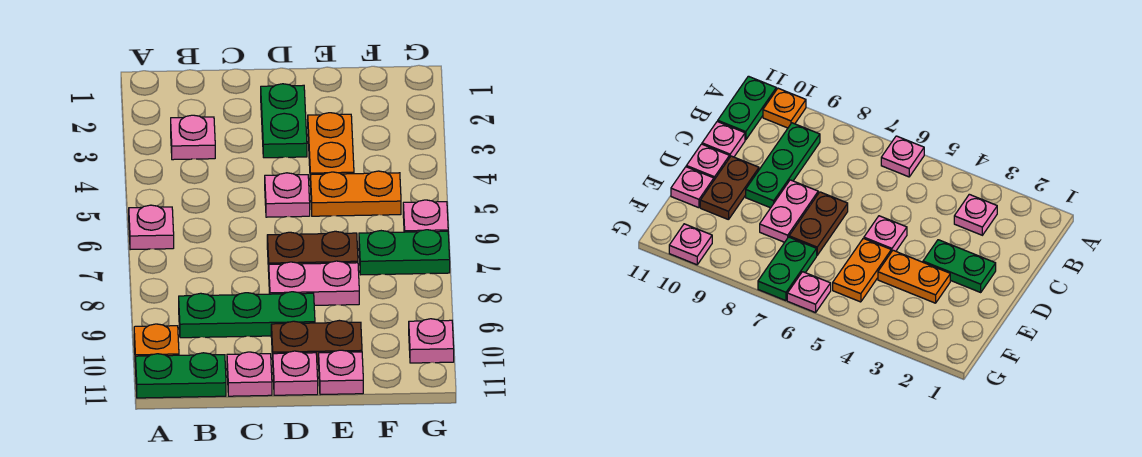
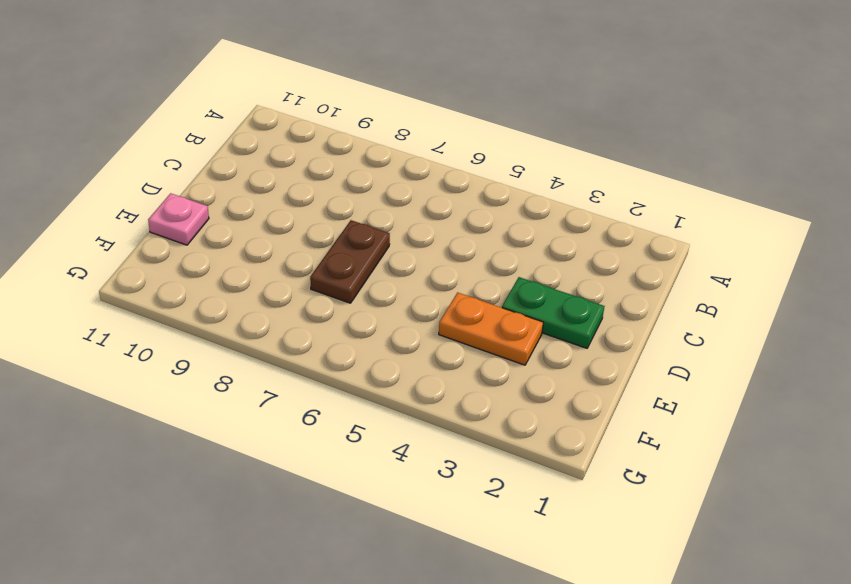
none -> pink plate A6 level 1
none -> orange plate A10 level 1
none -> green plate A11:B11 level 1

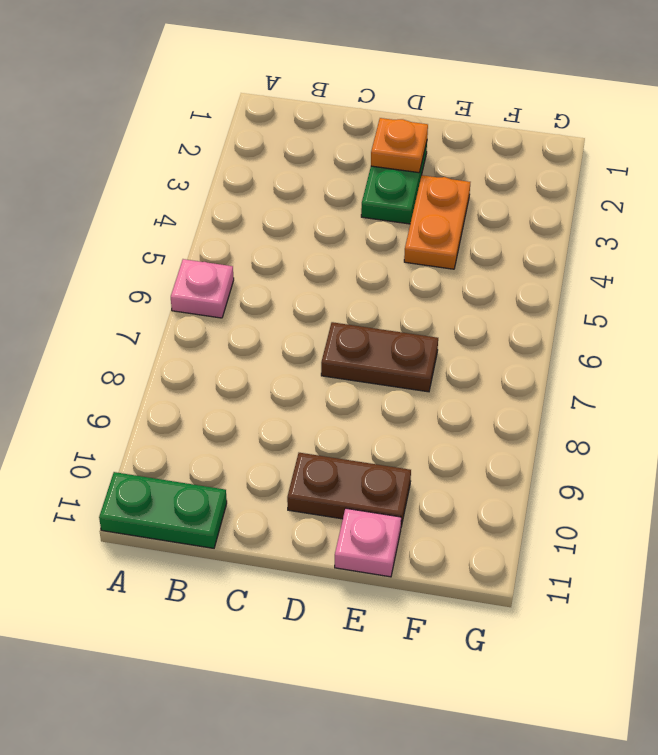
orange plate D2 level 2 -> orange plate A10 level 1
none -> pink plate B3 level 1
none -> green plate B9:D9 level 1
none -> pink plate C11 level 1

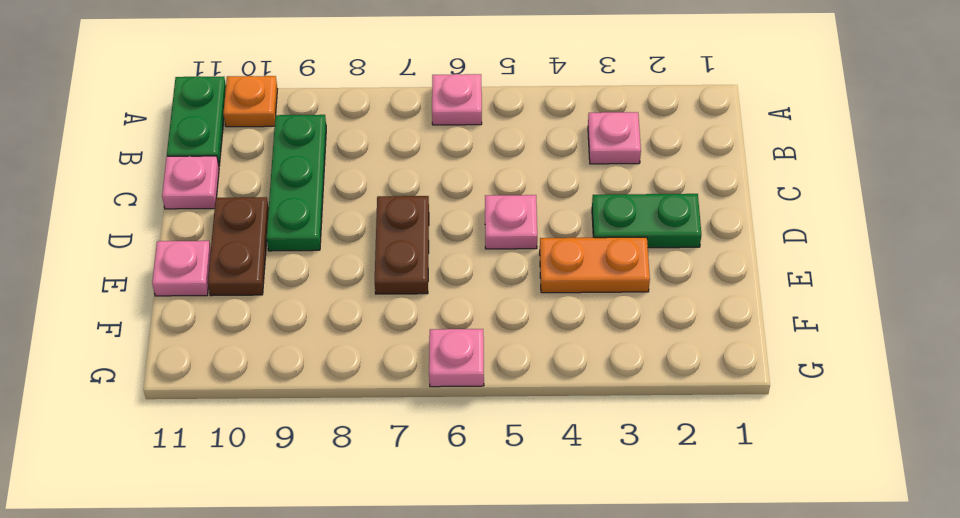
none -> pink plate D8:E8 level 1
none -> pink plate D11 level 1
none -> orange plate E5:F5 level 1

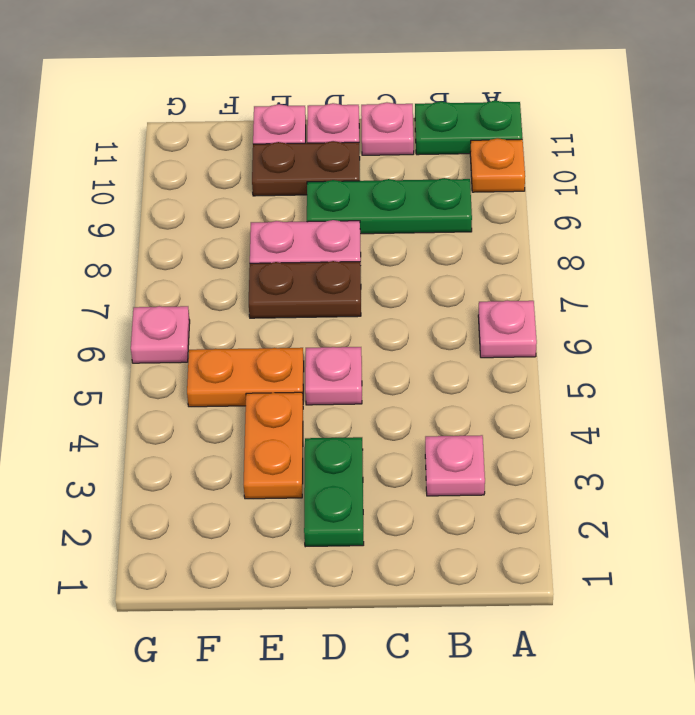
none -> green plate F7:G7 level 1
none -> pink plate G10 level 1

